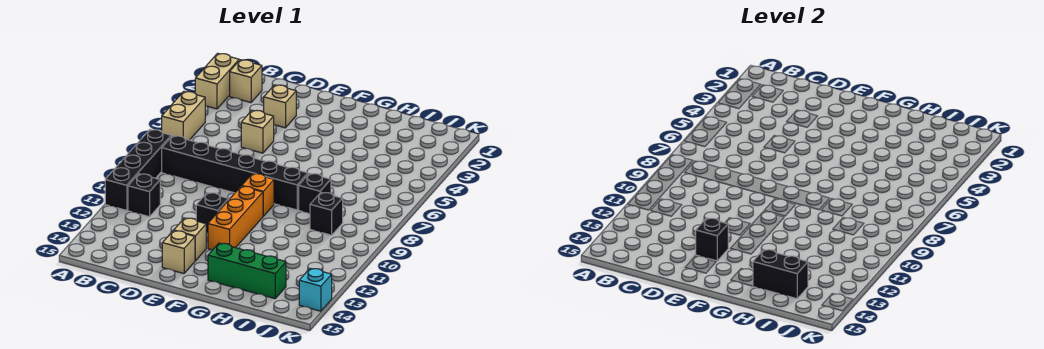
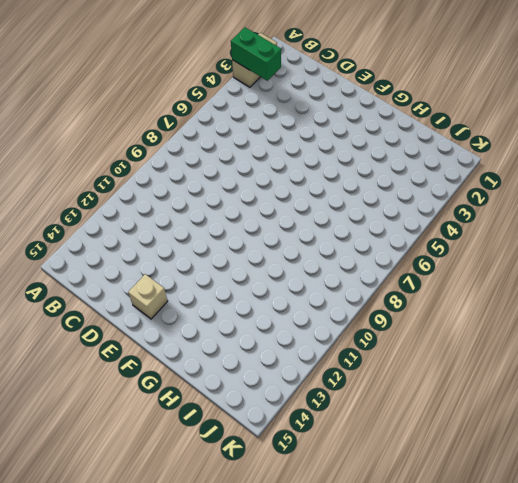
green brick A3:B3 level 2 -> none
none -> tan brick A5:A6 level 1
none -> black brick A8:A11 level 1
none -> tan brick B2 level 1

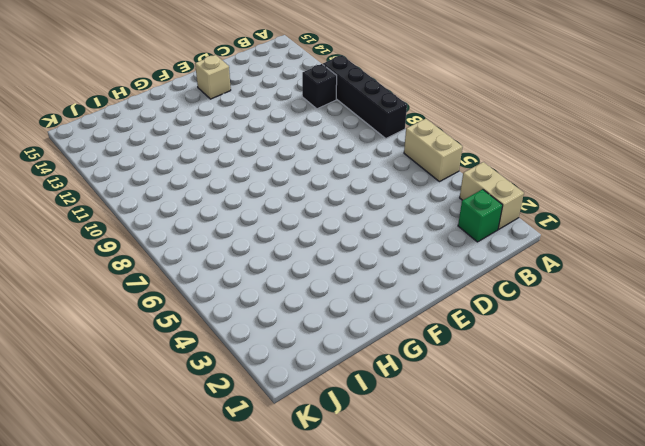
green brick B2 level 1 -> tan brick B2 level 1
none -> black brick B8:G8 level 1
none -> tan brick D3 level 1
none -> tan brick D5 level 1

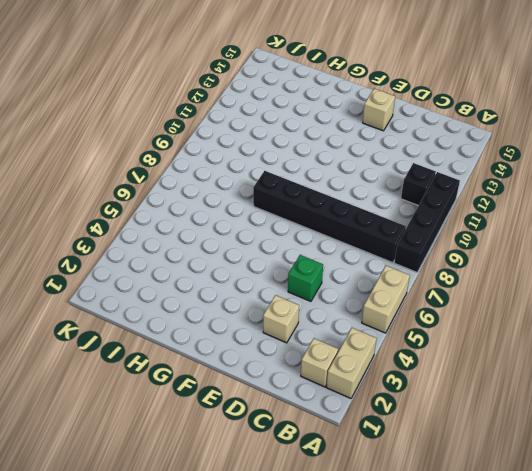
green brick D5 level 1 -> tan brick D5 level 1
none -> black brick E11 level 1
none -> tan brick E13 level 1
none -> orange brick F9 level 1

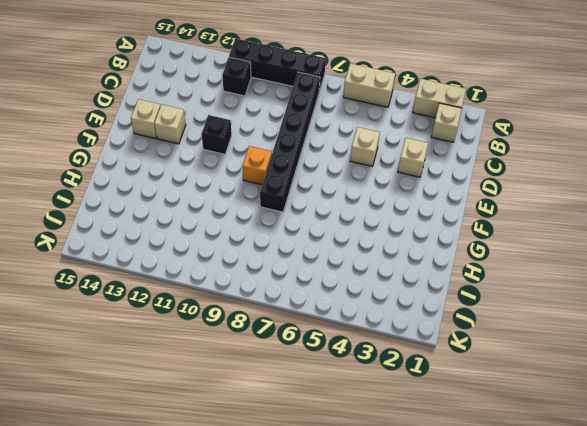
none -> orange brick F10:F12 level 1
none -> green brick G14:I14 level 1
none -> black brick H8 level 1

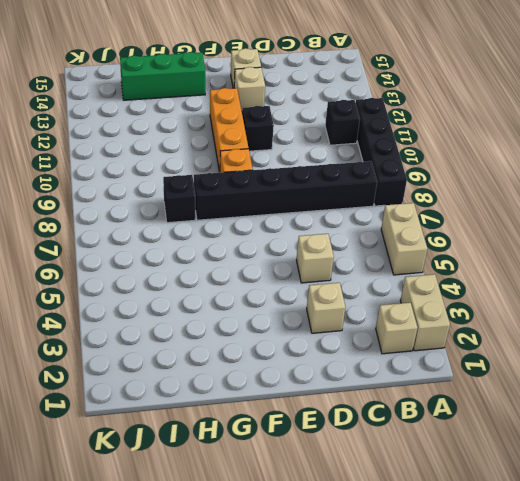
none -> black brick I9 level 1
none -> cyan brick K14 level 1
none -> black brick E13 level 2

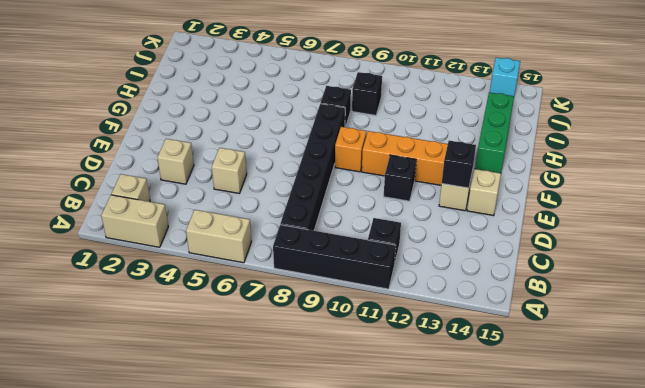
none -> black brick H14:I14 level 2

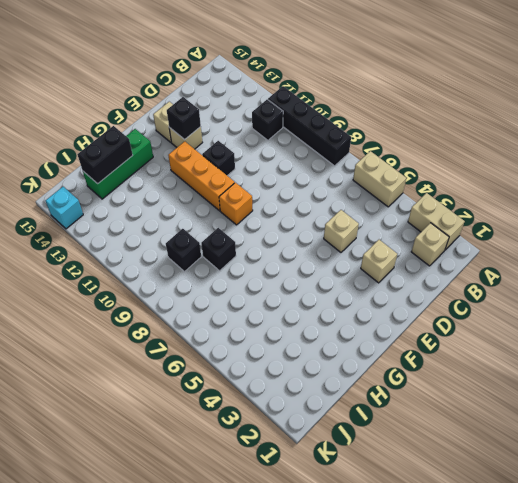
none -> black brick B8:G8 level 1

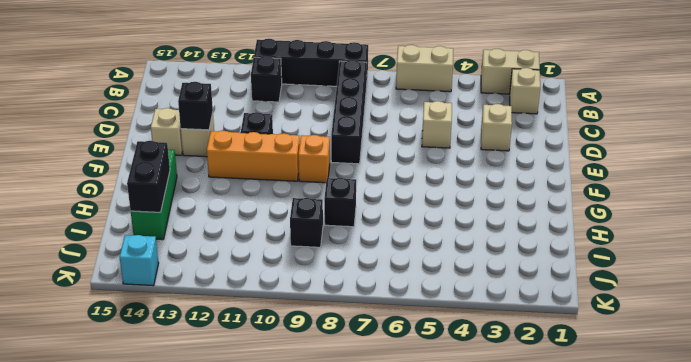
black brick B8:E8 level 1 -> black brick B8:G8 level 1

